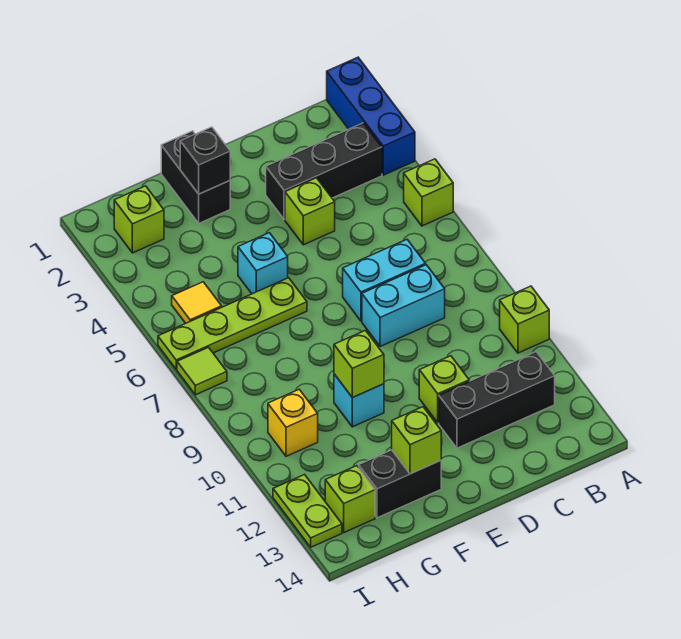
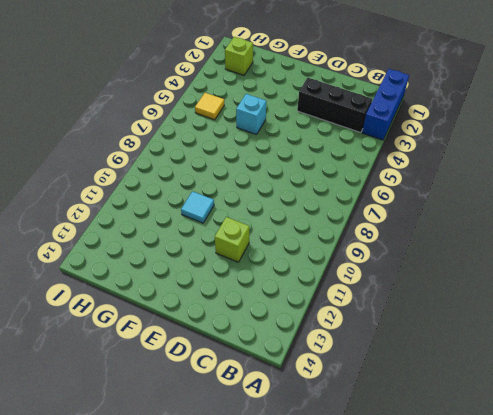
cyan tile F10 level 1 -> cyan brick F10 level 1
none -> lime brick A5 level 1
none -> lime brick A10 level 1
none -> black brick B12:D12 level 1

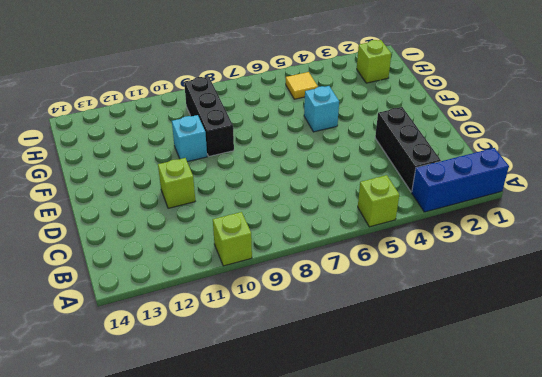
black brick F9:H9 level 1 -> black brick B12:D12 level 1
none -> cyan brick C7:D7 level 1
none -> cyan brick C8:D8 level 1
none -> lime brick D4 level 1

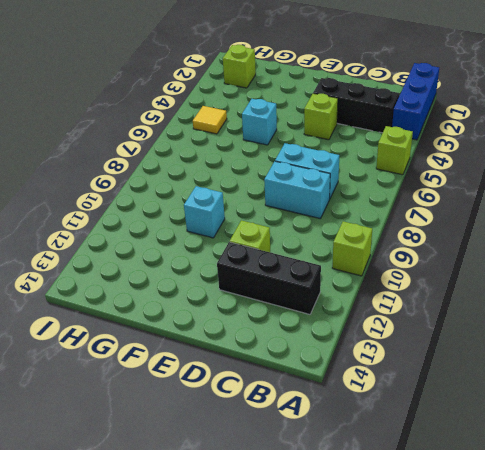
none -> black brick F1:F2 level 1
none -> lime plate F6:I6 level 1
none -> black brick F13:G13 level 1

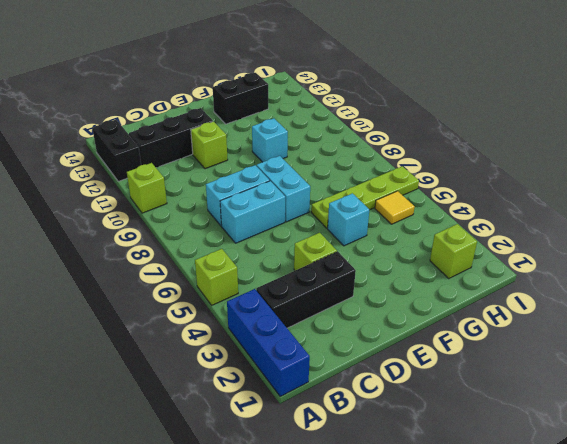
black brick A12:A13 level 1 -> black brick F1:F2 level 1
cyan brick E7:E8 level 1 -> none
none -> yellow brick H10 level 1
none -> lime brick H13 level 1
none -> lime tile I7 level 1

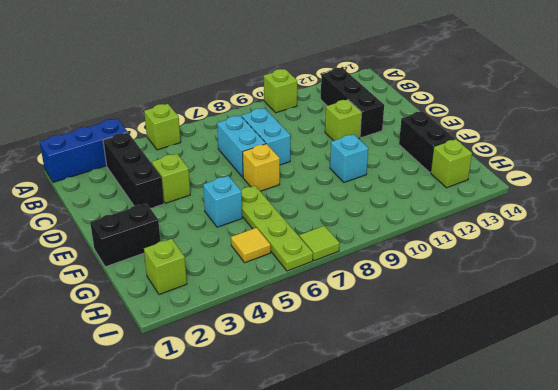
yellow brick E7 level 1 -> yellow brick H10 level 1
none -> lime plate I12:I13 level 1
none -> black brick F2 level 2
none -> lime brick F10 level 2

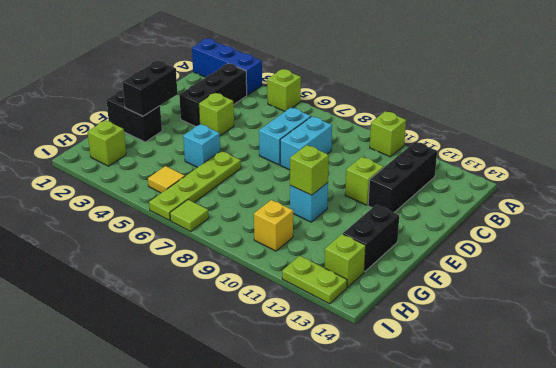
black brick E2:F2 level 2 -> black brick F2 level 2
none -> lime brick F13 level 2

